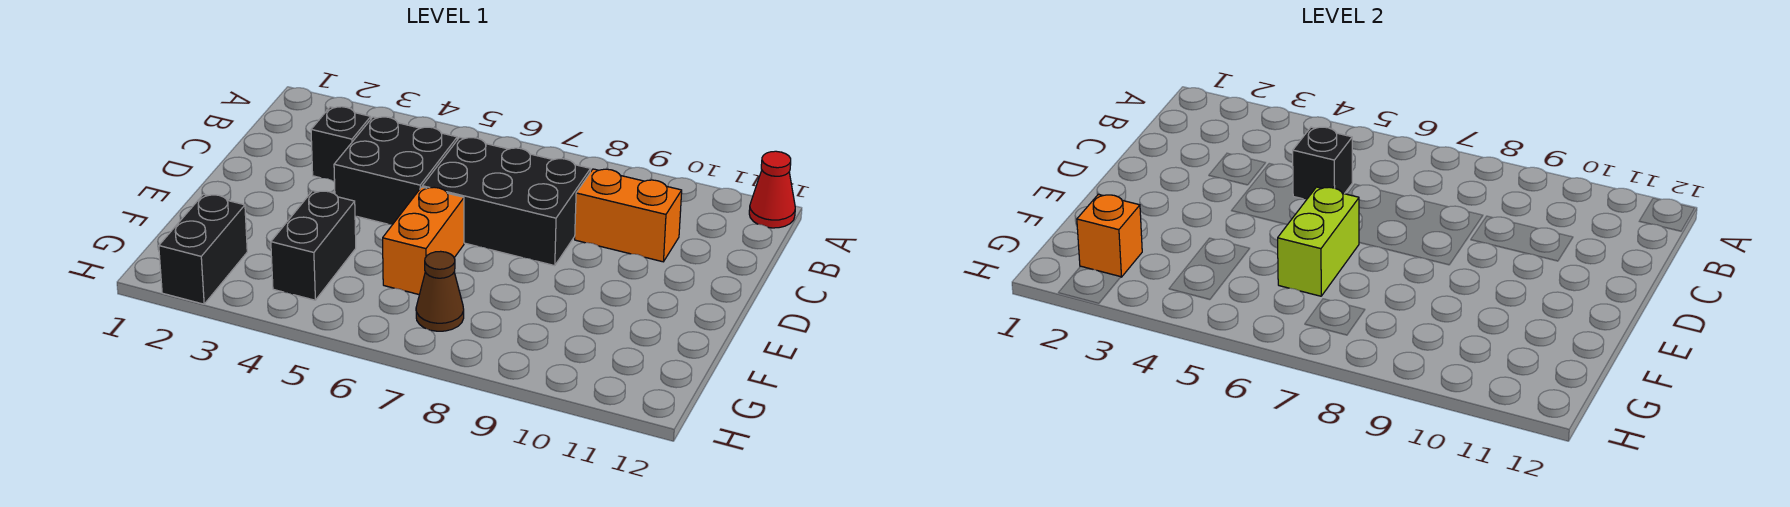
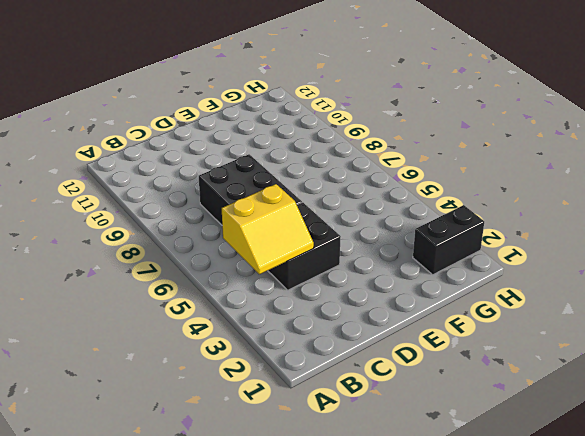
yellow slope B4:C5 level 2 top 5 -> black brick C5 level 2
none -> red cone A12 level 1
none -> black brick C3 level 1
none -> orange brick C9:C10 level 1

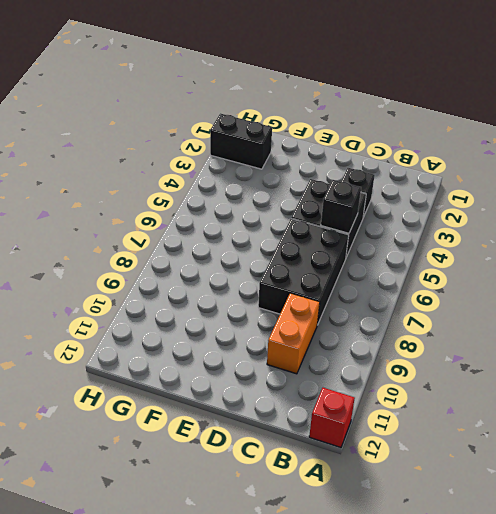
red brick A12 level 1 -> red cone A12 level 1
none -> orange brick E6:F6 level 1
none -> black brick F4:G4 level 1
none -> brown cone G7 level 1

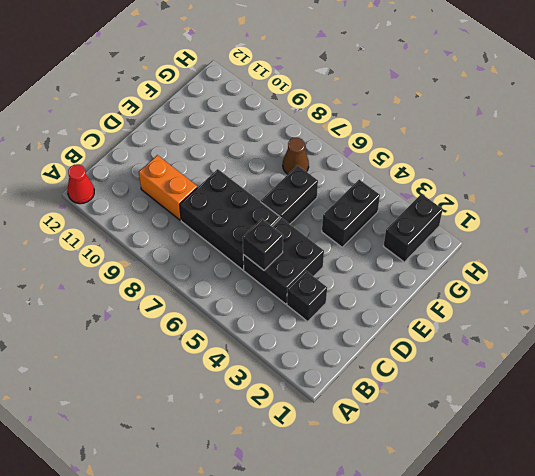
black brick E6:F6 level 1 -> orange brick E6:F6 level 1
none -> lime brick E6:F6 level 2
none -> orange brick G2 level 2

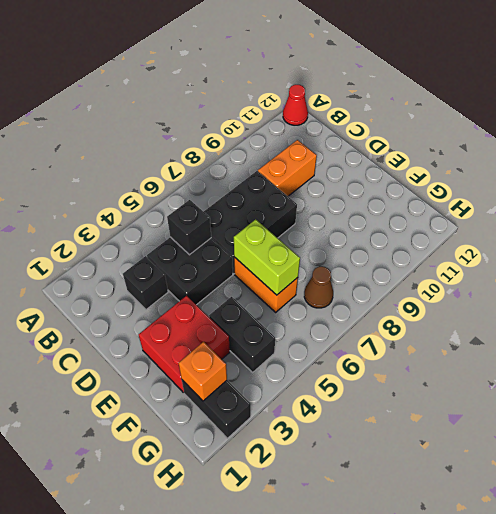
red brick E2:F3 level 1 -> none

